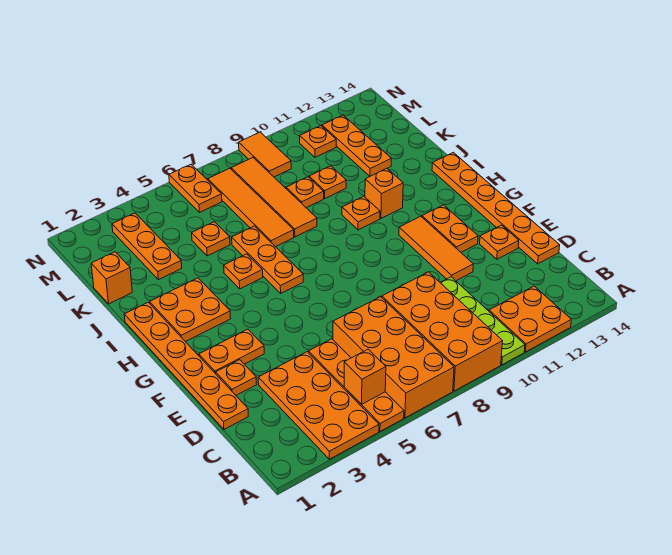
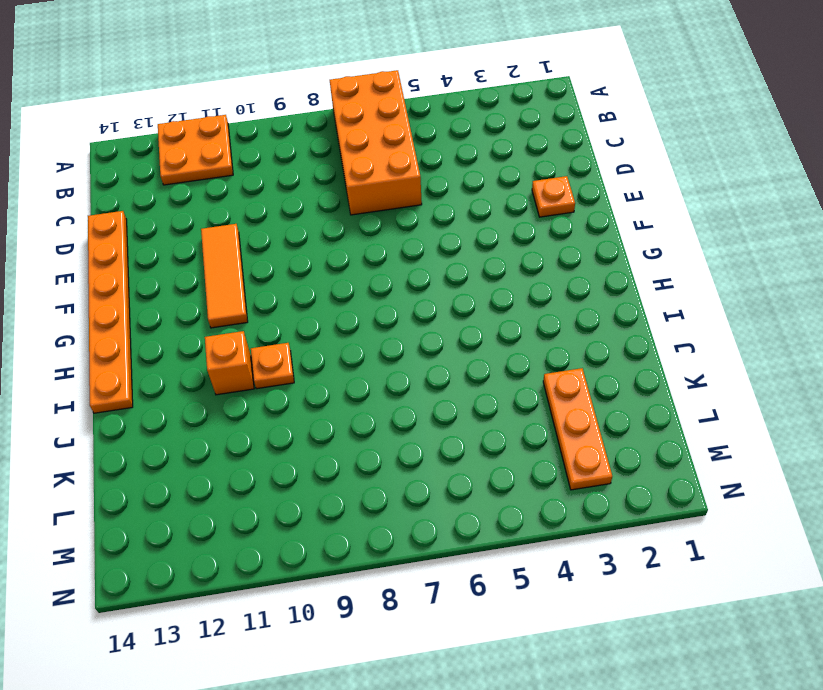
none -> orange plate A3:D4 level 1
none -> orange plate A5:D5 level 1
none -> orange brick A8:D9 level 1
none -> lime plate A10:D10 level 1

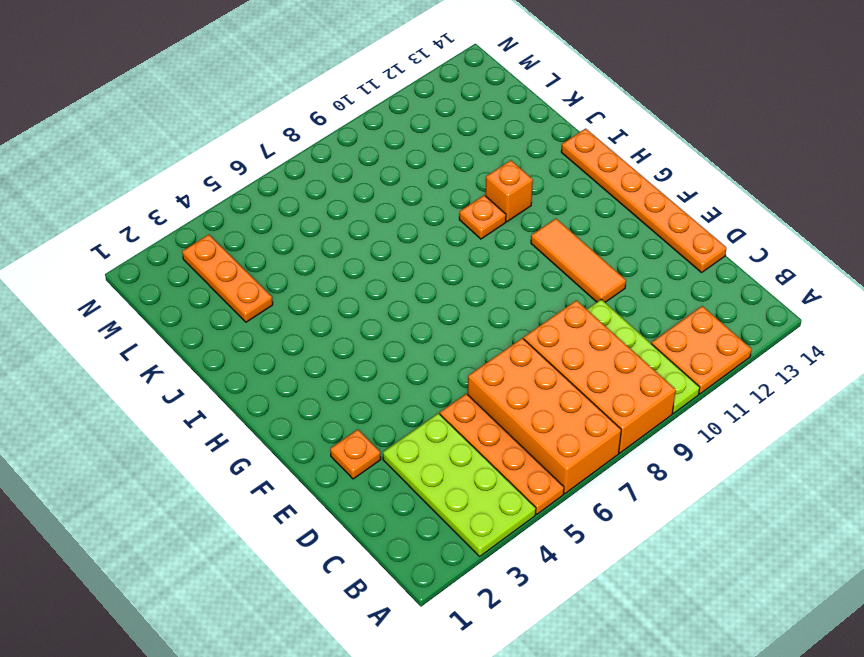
lime plate A3:D4 level 1 -> orange plate A3:D4 level 1
none -> orange plate D1:I1 level 1
none -> orange plate E13 level 1
none -> orange plate F2:F3 level 1
none -> orange plate F12:G12 level 1

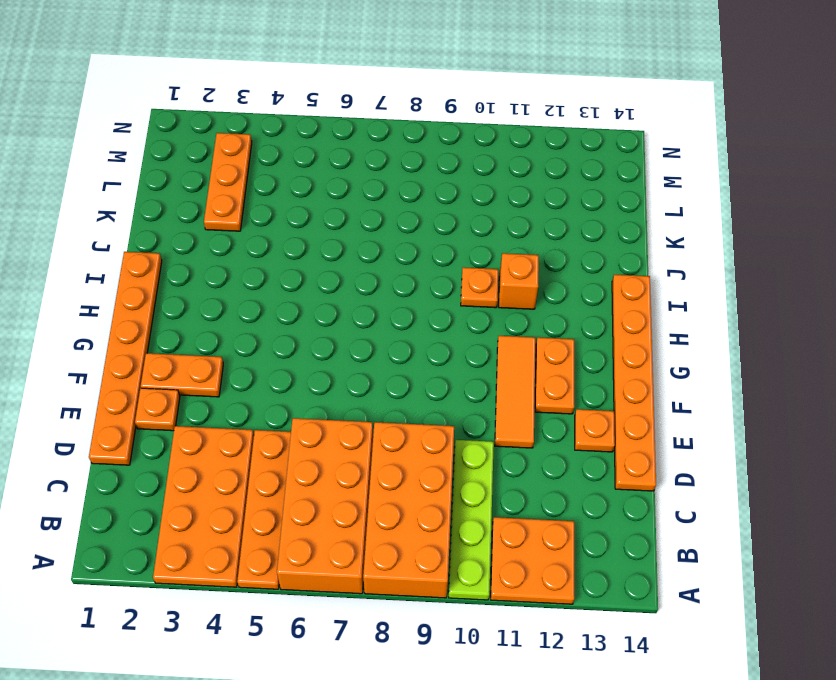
none -> orange plate H2:I3 level 1
none -> orange plate H6:J6 level 1
none -> orange plate I5 level 1
none -> orange tile J7:M7 level 1

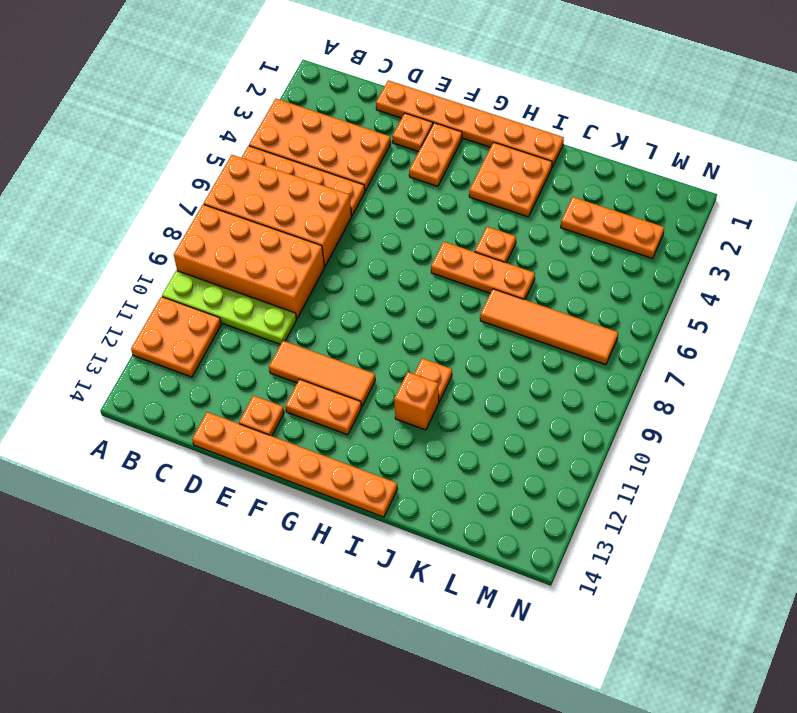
none -> orange tile J8:M8 level 1
none -> orange brick K1 level 1
none -> orange plate K5 level 1
none -> orange plate K9 level 1

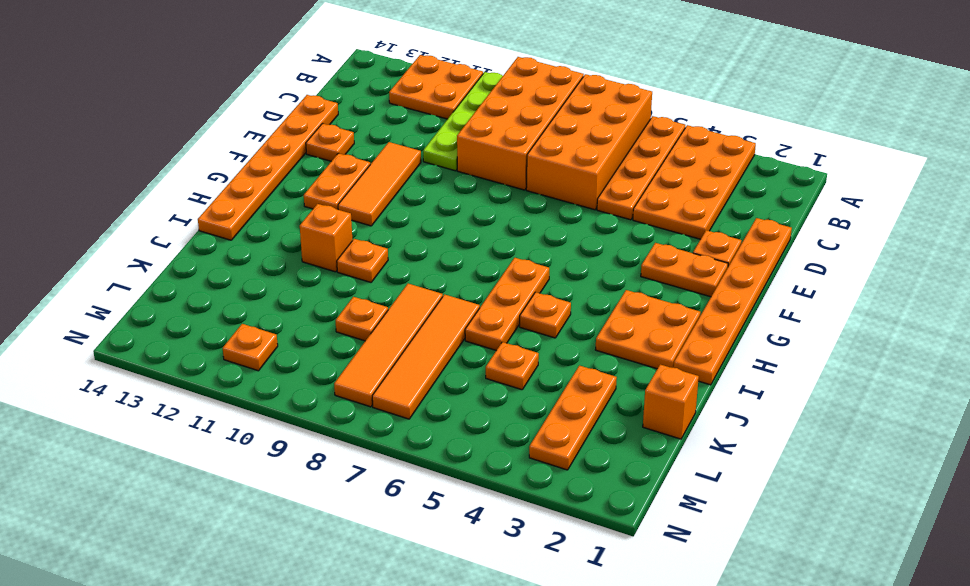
none -> orange plate K10 level 1
none -> orange plate K12:M12 level 1
none -> orange plate M6:N6 level 1
none -> orange tile M9:N9 level 1

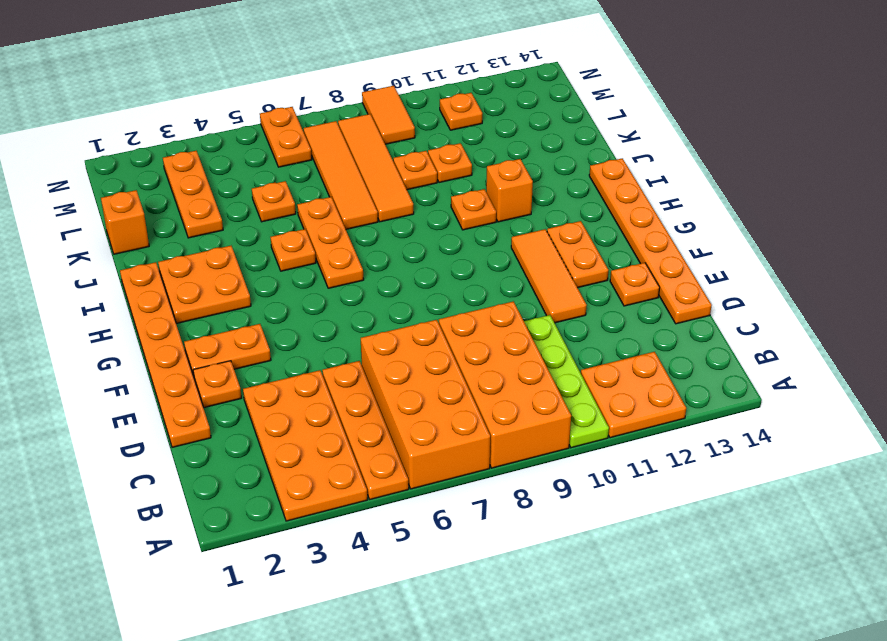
none -> orange plate K12:M12 level 1
none -> orange brick B5 level 2

